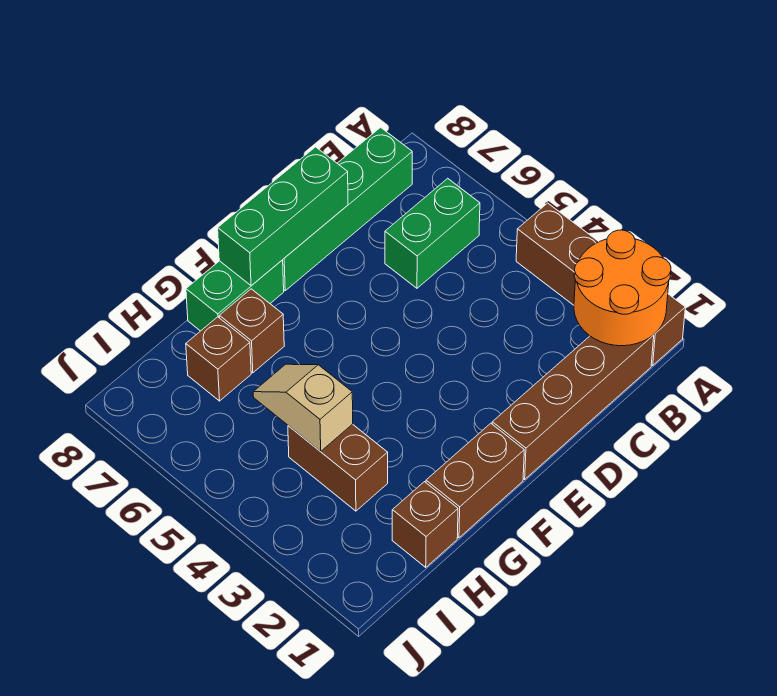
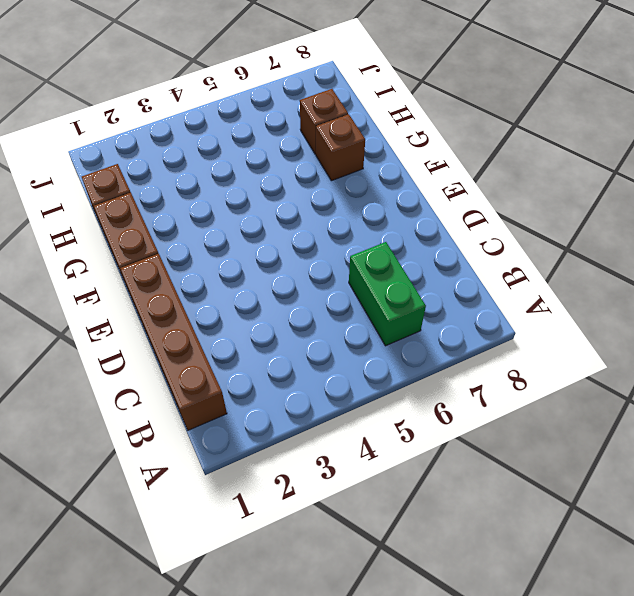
none -> brown brick A1:A4 level 1
none -> green brick B8:E8 level 1
none -> green brick F8:G8 level 1

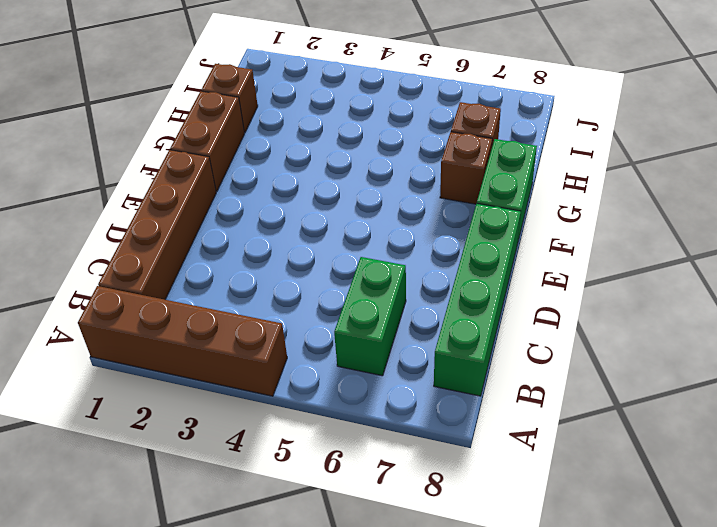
none -> brown brick H3:H4 level 1
none -> orange round brick A1:B2 level 2
none -> green brick D8:F8 level 2

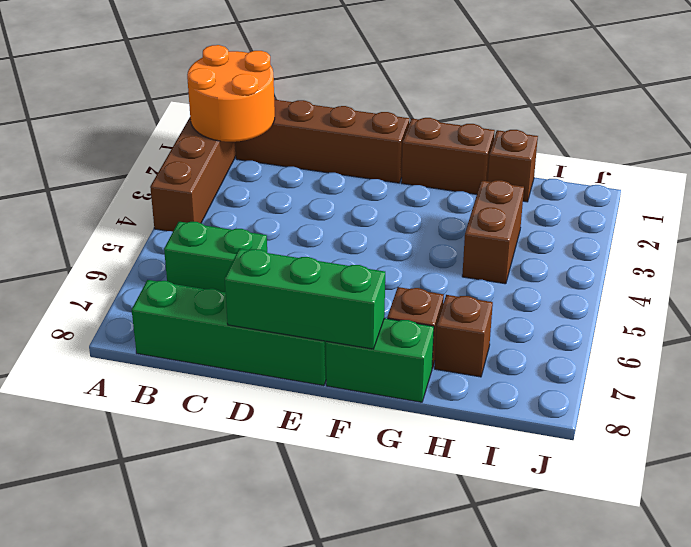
none -> tan slope H4:H5 level 2 top 4

